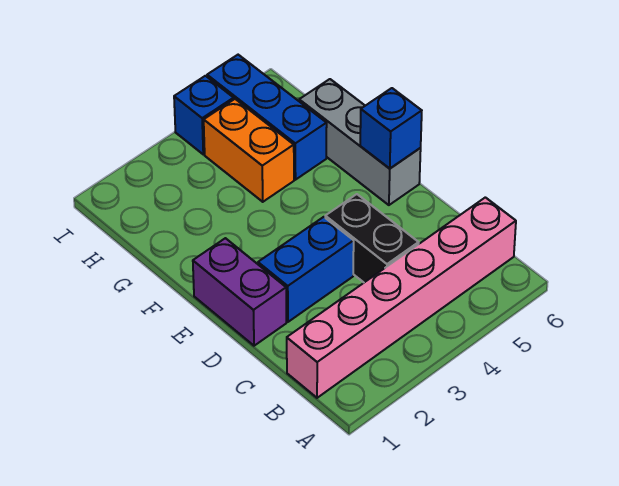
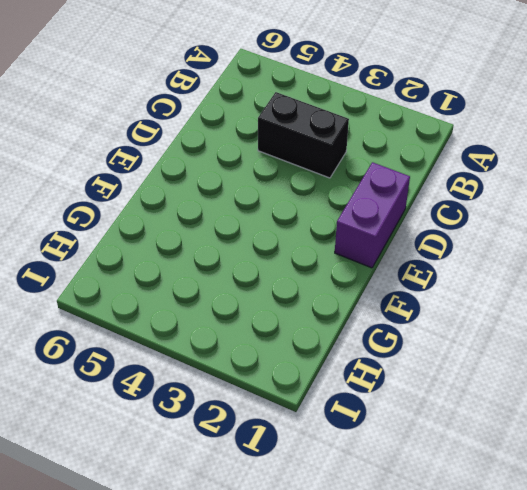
black brick C3:C4 level 1 -> black brick C4:D4 level 1
none -> pink brick B1:B6 level 1
none -> blue brick D2:D3 level 1

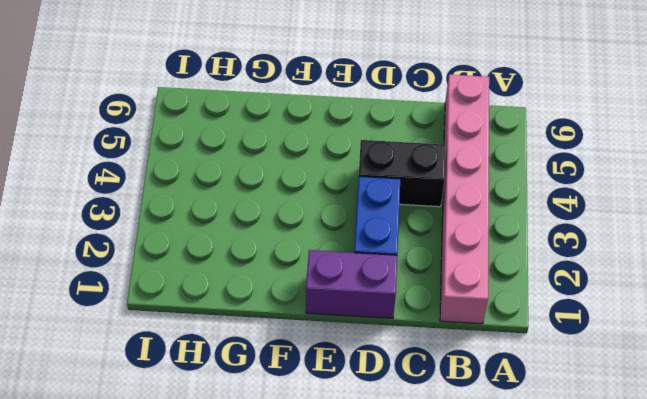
none -> grey brick E6:G6 level 1
none -> orange brick G4:H4 level 1

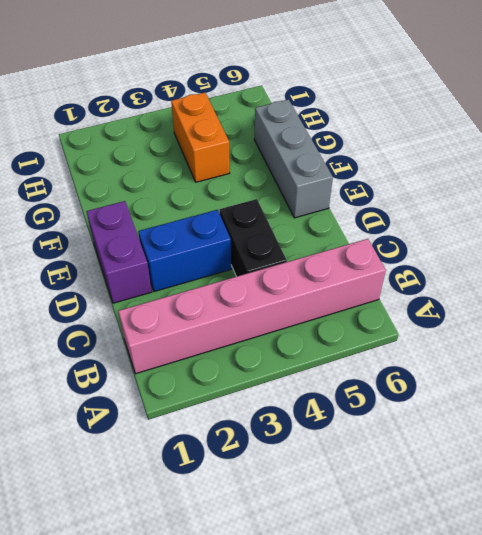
none -> blue brick G5:I5 level 1
none -> blue brick I4 level 1

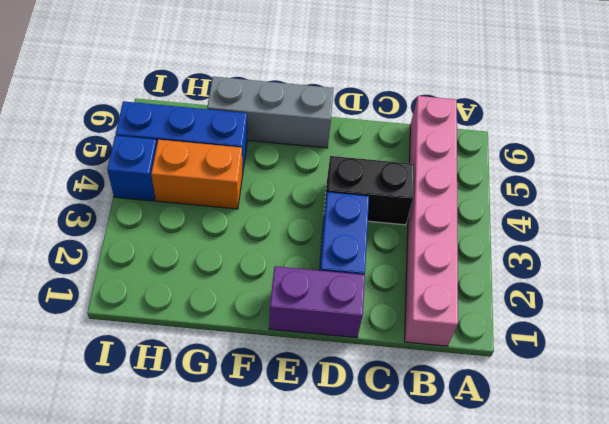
none -> blue brick E6 level 2

